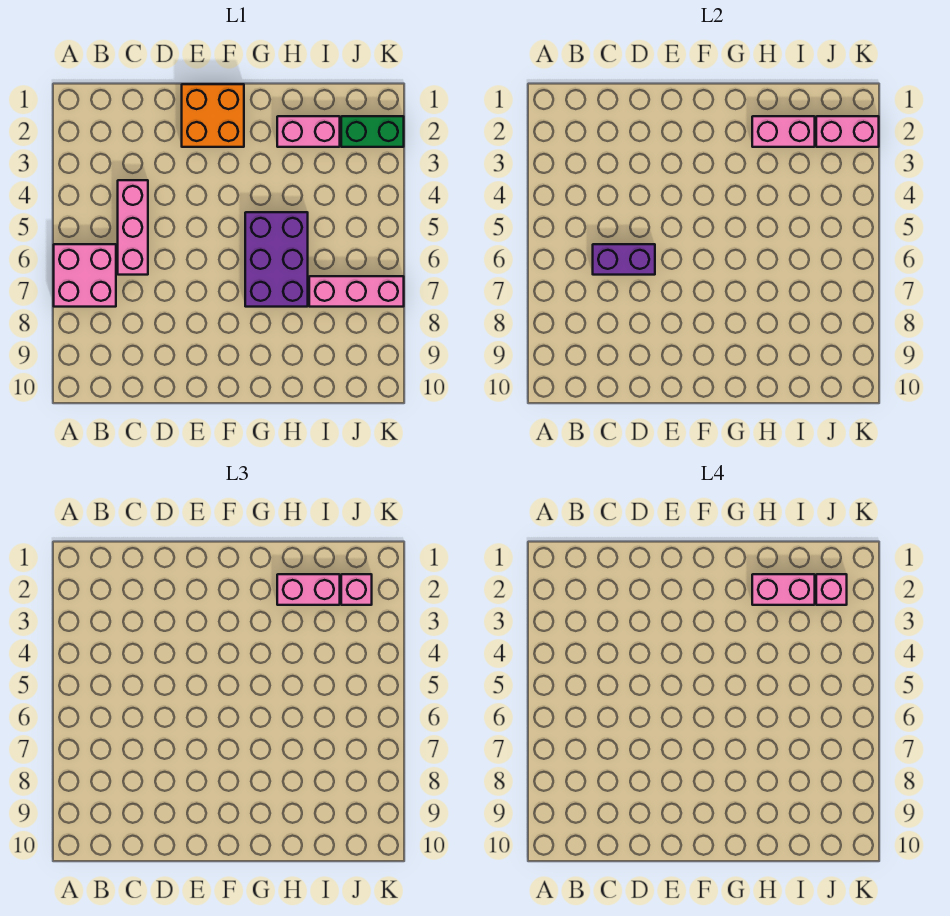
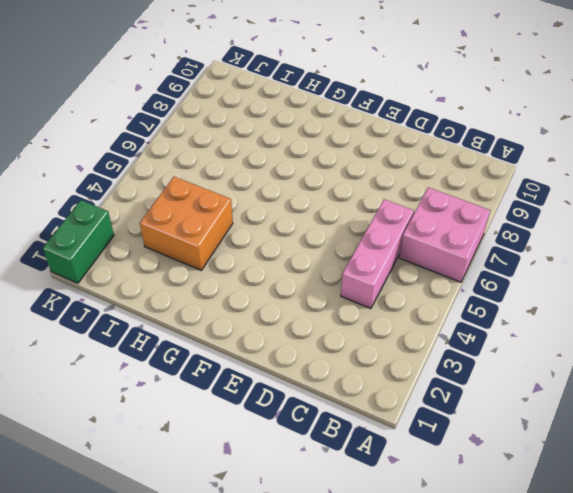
orange brick H3:I4 level 1 -> orange brick E1:F2 level 1
green brick K1:K2 level 1 -> green brick J2:K2 level 1
none -> purple brick G5:H7 level 1
none -> pink brick H2:I2 level 1
none -> pink brick I7:K7 level 1

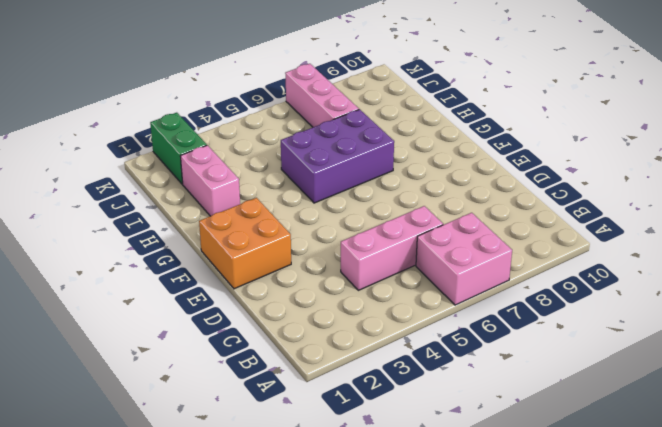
none -> purple brick C6:D6 level 2
none -> pink brick H2:I2 level 2
none -> pink brick J2:K2 level 2

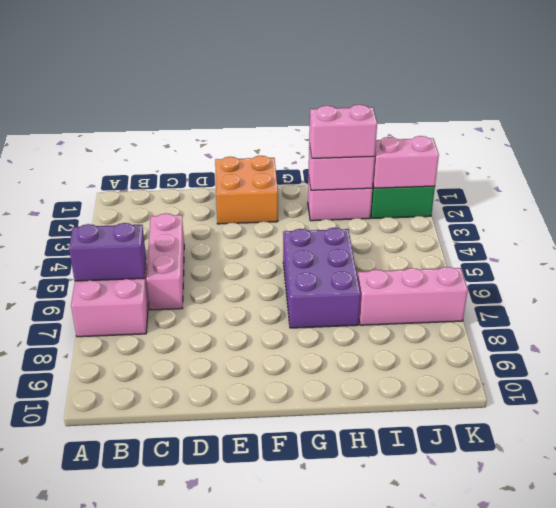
purple brick A6:B6 level 2 -> purple brick C6:D6 level 2
none -> pink brick J2 level 3
none -> pink brick H2:I2 level 4
none -> pink brick J2 level 4

